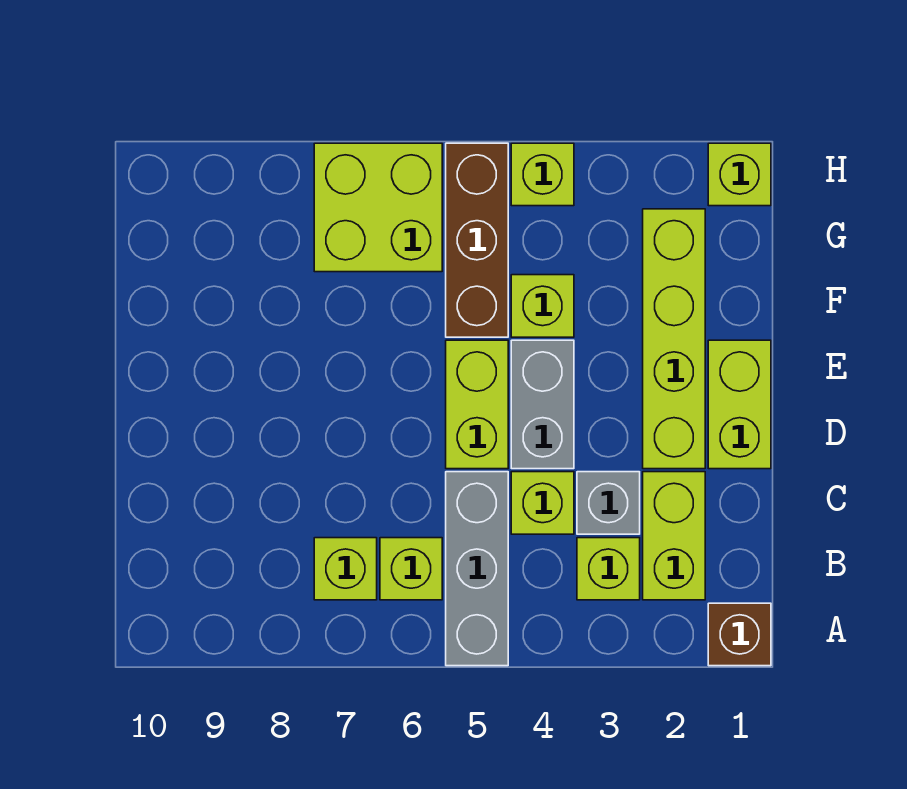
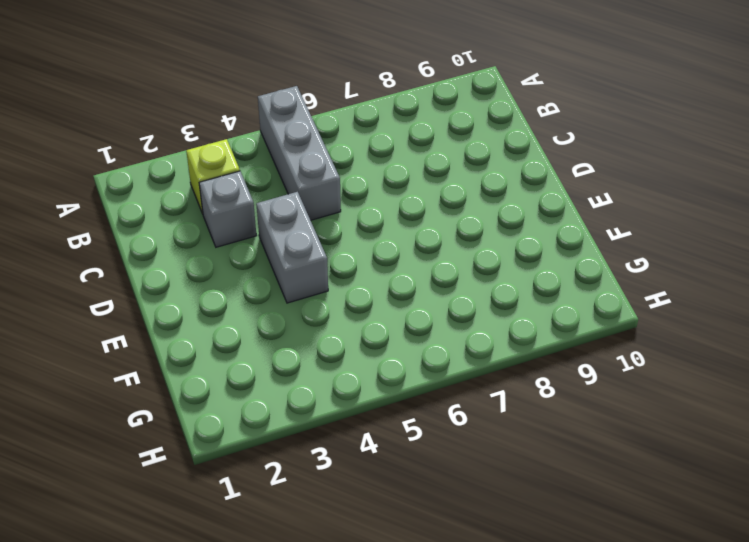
none -> brown brick A1 level 1
none -> lime brick B2:C2 level 1
none -> lime brick B6 level 1

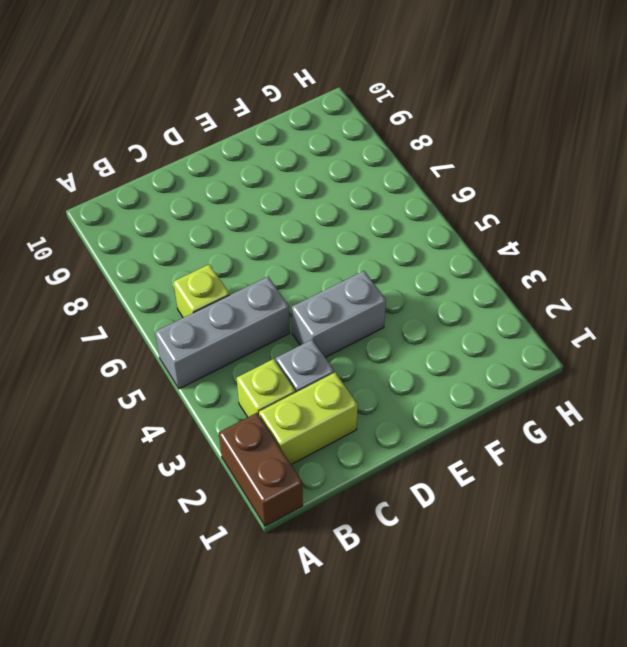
brown brick A1:A2 level 1 -> brown brick A1 level 1
none -> lime brick B7 level 1
none -> lime brick C4 level 1
none -> lime brick D1:E1 level 1

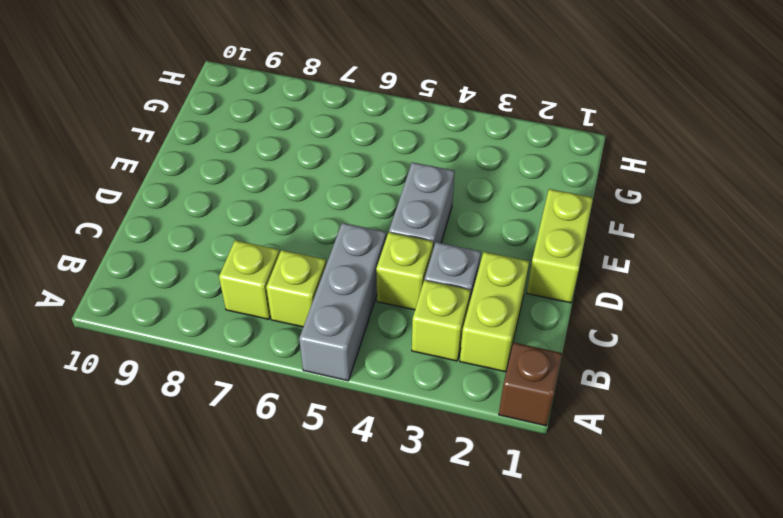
none -> lime brick D2:G2 level 1
none -> lime brick D5:E5 level 1
none -> lime brick F4 level 1

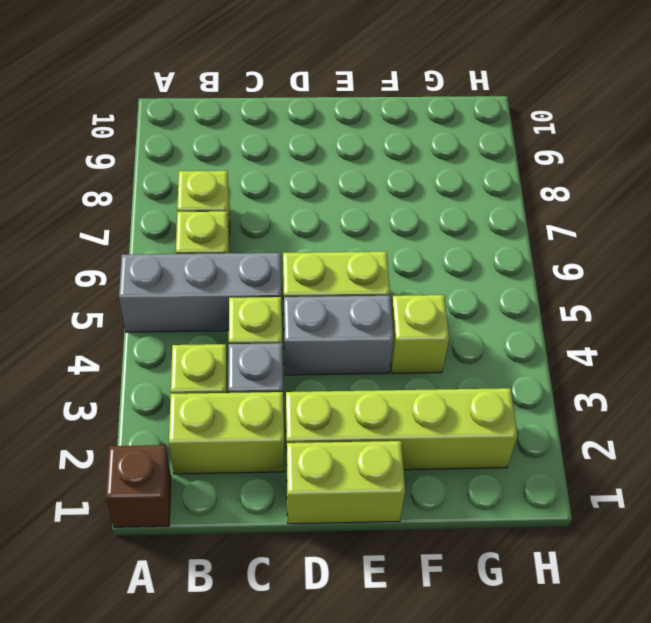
none -> brown brick F5:H5 level 1
none -> lime brick G6:H7 level 1
none -> lime brick H1 level 1

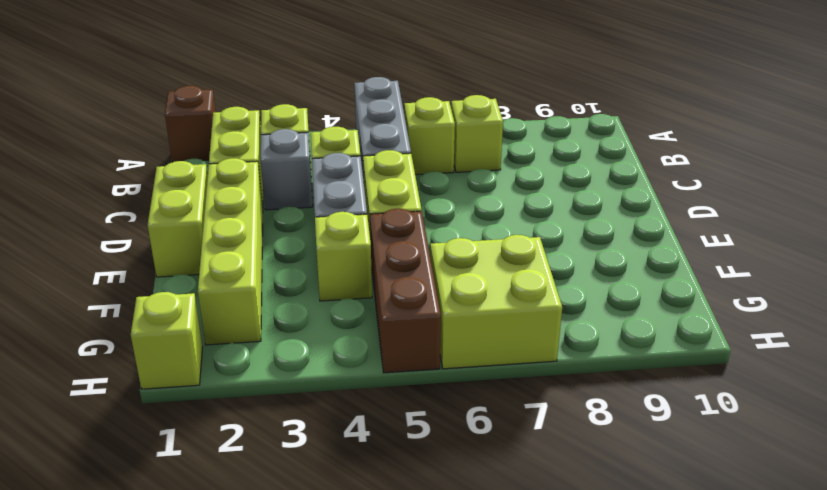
none -> lime brick H4 level 1

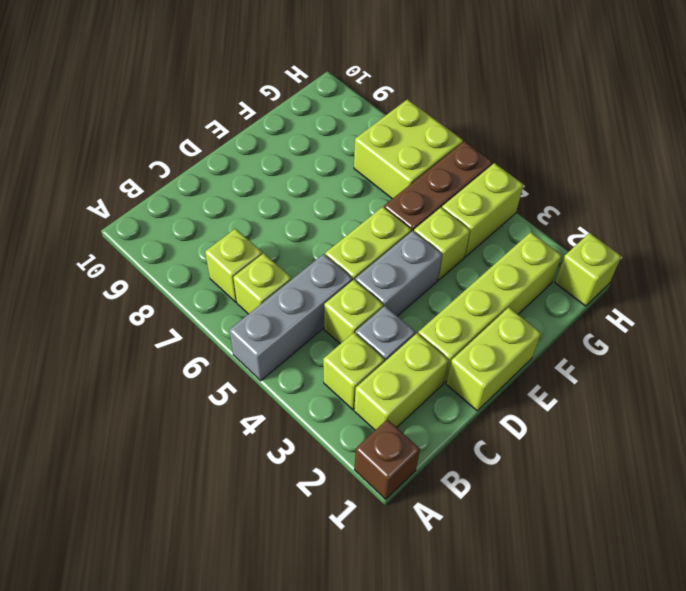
lime brick G4:H4 level 1 -> lime brick H4 level 1

